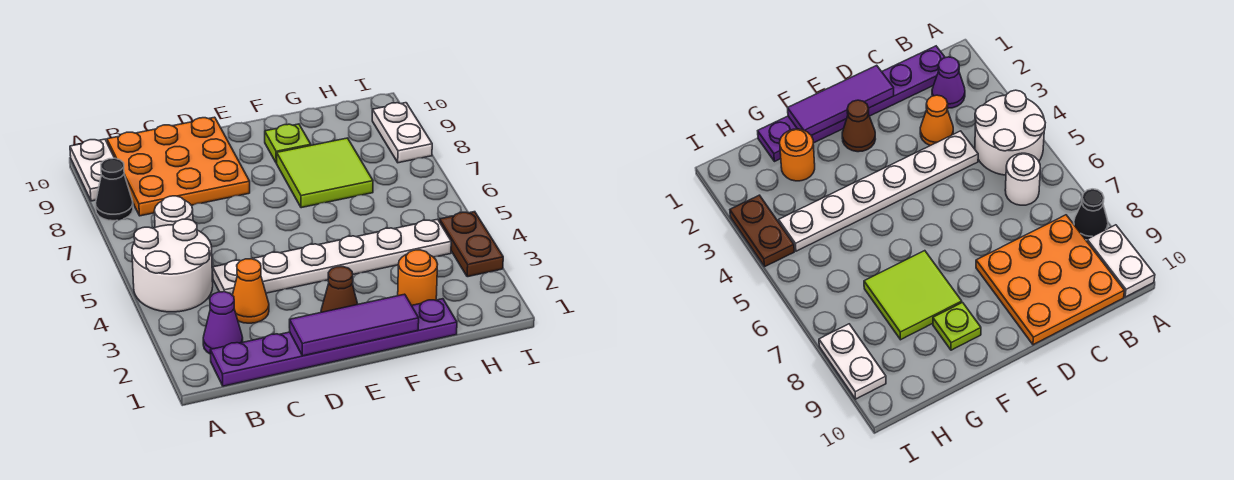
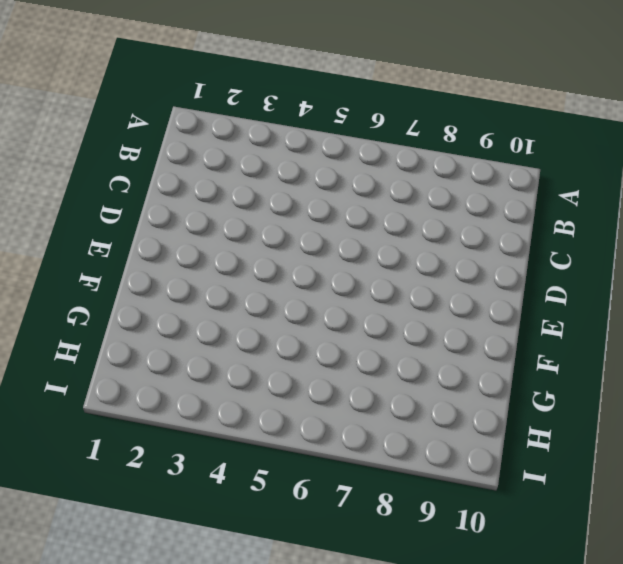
none -> white round brick A4:B5 level 1
none -> black cone A8 level 1
none -> white plate A9:A10 level 1

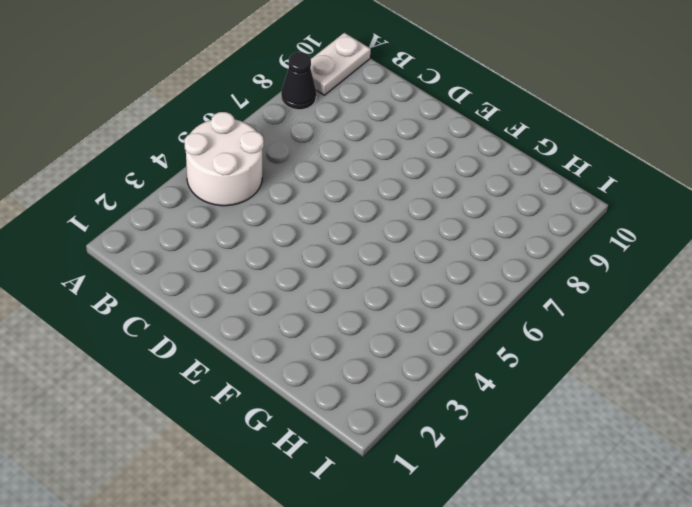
none -> purple plate B1:G1 level 1
none -> purple cone B2 level 1
none -> white round brick B6 level 1

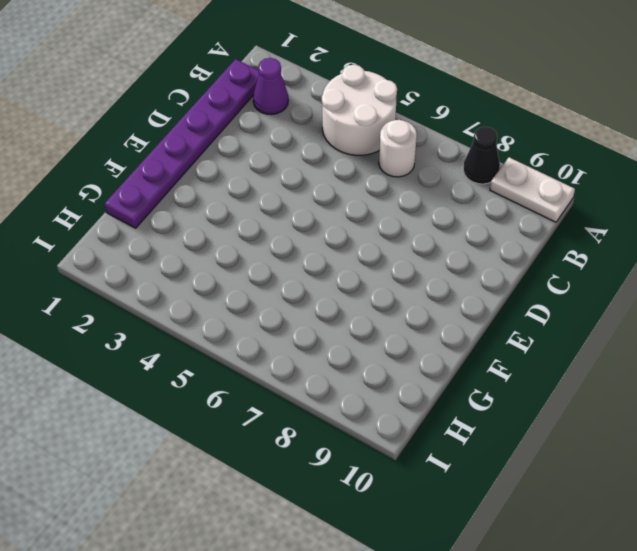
none -> orange plate B8:D10 level 1
none -> orange cone C3 level 1
none -> white plate C4:H4 level 1

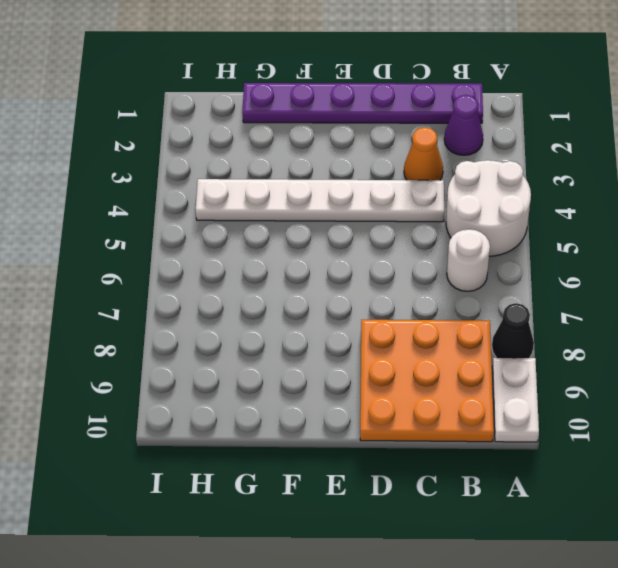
none -> brown cone E2 level 1
none -> lime tile F7:G8 level 1
none -> lime plate F9 level 1

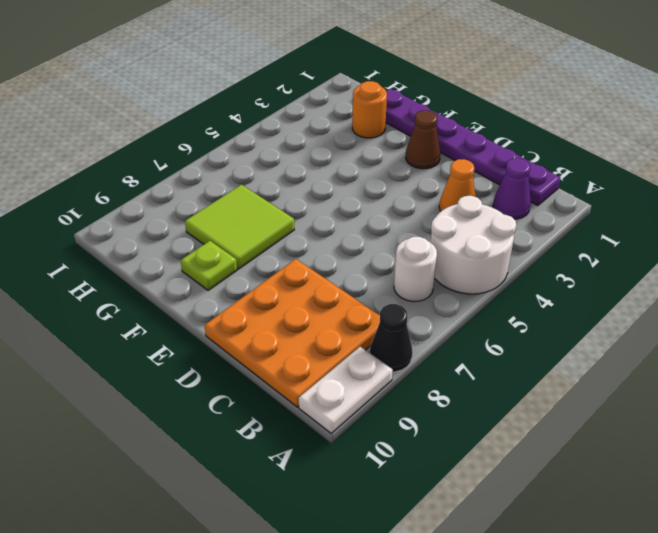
none -> white plate C4:H4 level 1
none -> brown plate I3:I4 level 1
none -> white plate I8:I9 level 1

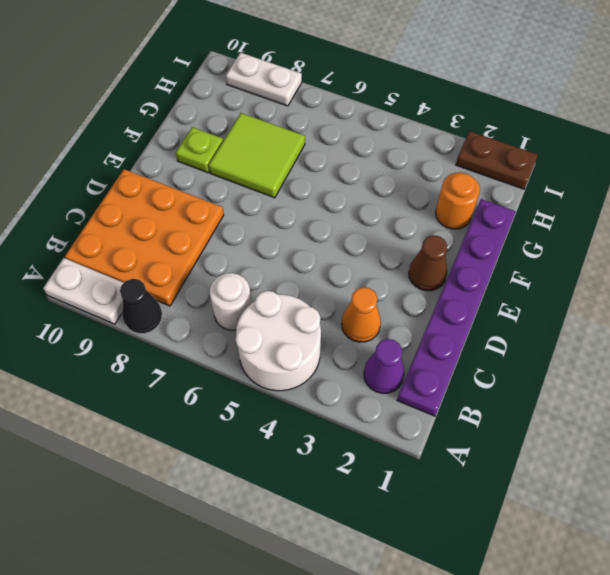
brown plate I1:I2 level 1 -> brown plate I3:I4 level 1
none -> white plate C4:H4 level 1
none -> purple tile D1:F1 level 2

